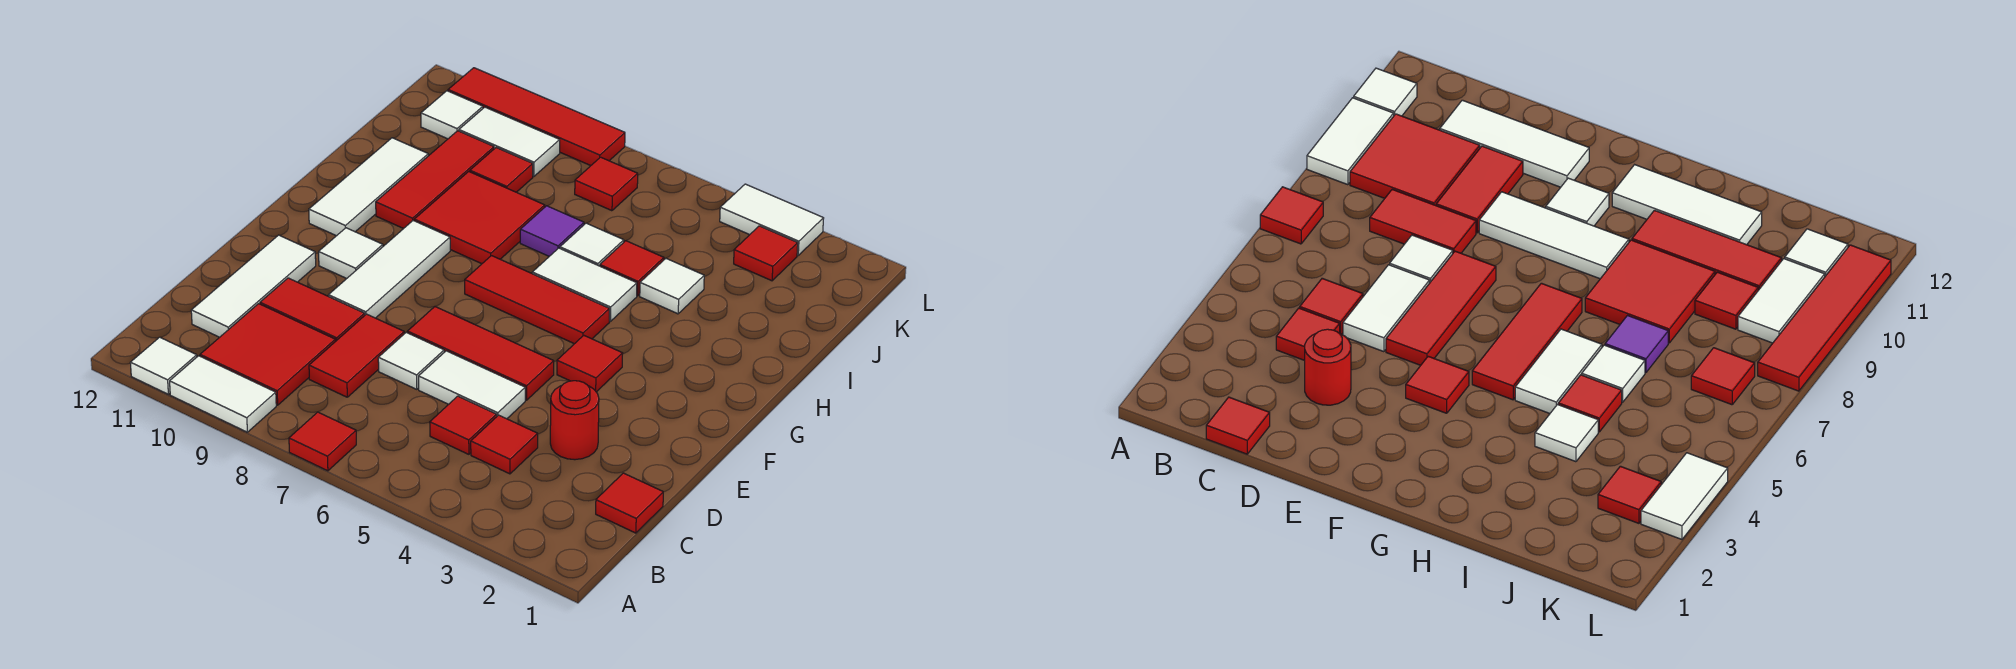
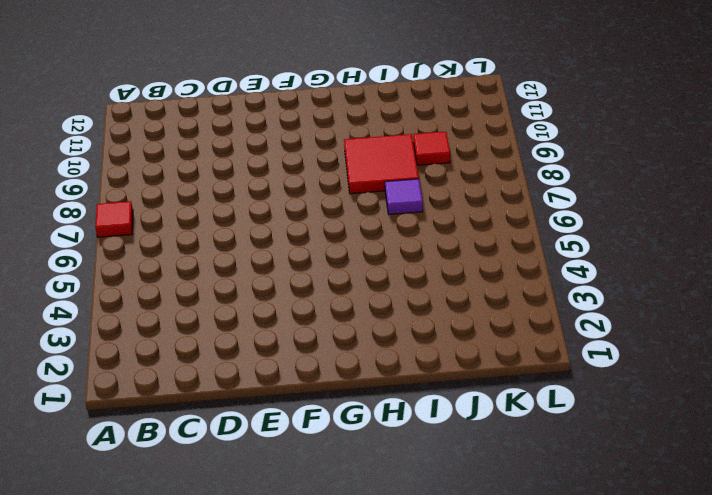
none -> white tile A9:A10 level 1
none -> white tile A11 level 1
none -> red tile B9:C10 level 1
none -> red tile C1 level 1

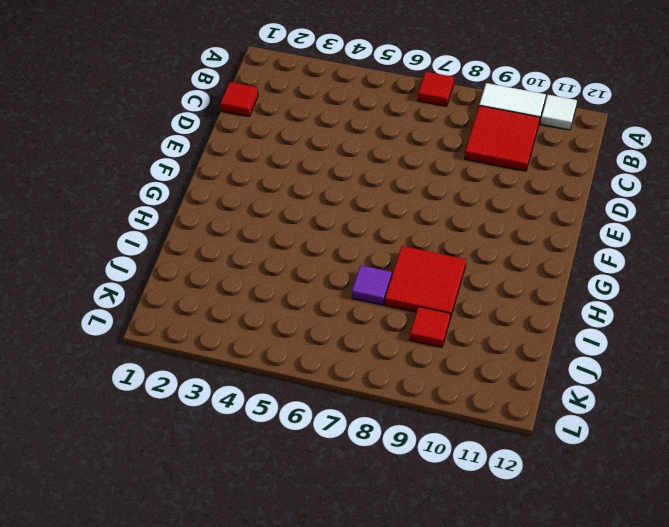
none -> red tile C4 level 1
none -> red tile C5 level 1
none -> red tile C8:D8 level 1
none -> white tile C11:E11 level 1

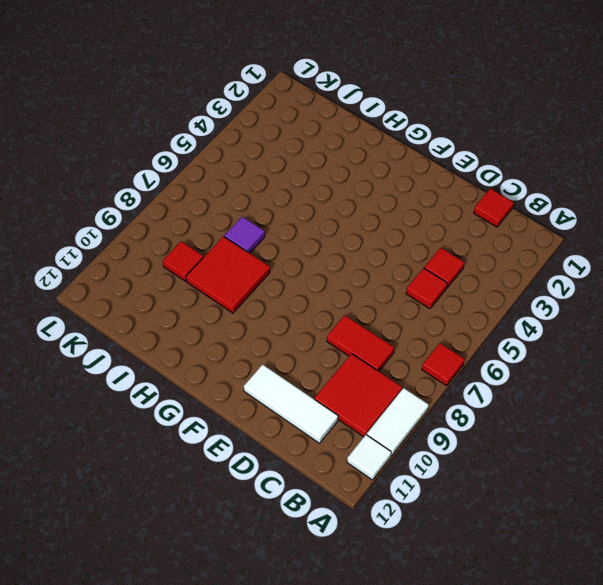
none -> red round brick D3 level 1
none -> white tile D5:D6 level 1
none -> white tile D7 level 1
none -> red tile D9:D10 level 1

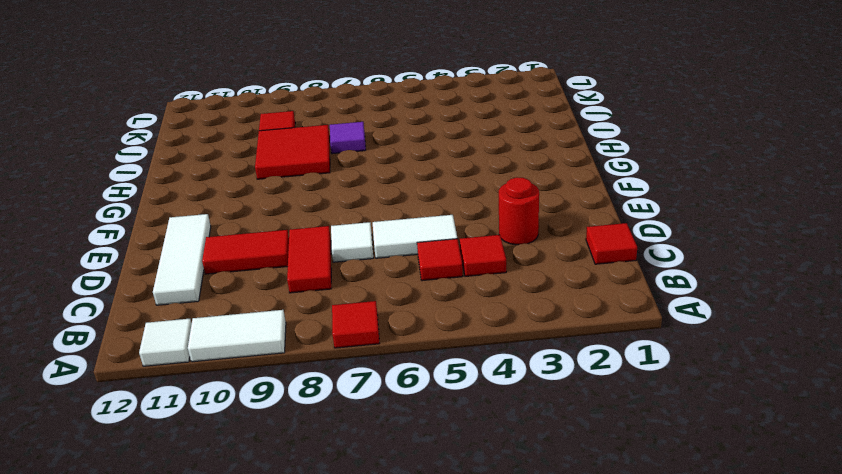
none -> red tile B9:C10 level 1
none -> red tile E5:E7 level 1
none -> white tile E9:G9 level 1
none -> red tile F4 level 1

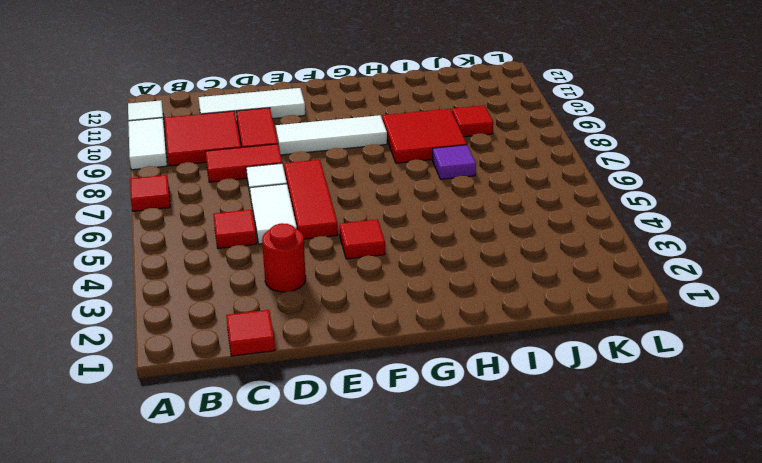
none -> red tile C4 level 1
none -> white tile F10 level 1
none -> red tile G5:G7 level 1
none -> white tile G11:I11 level 1

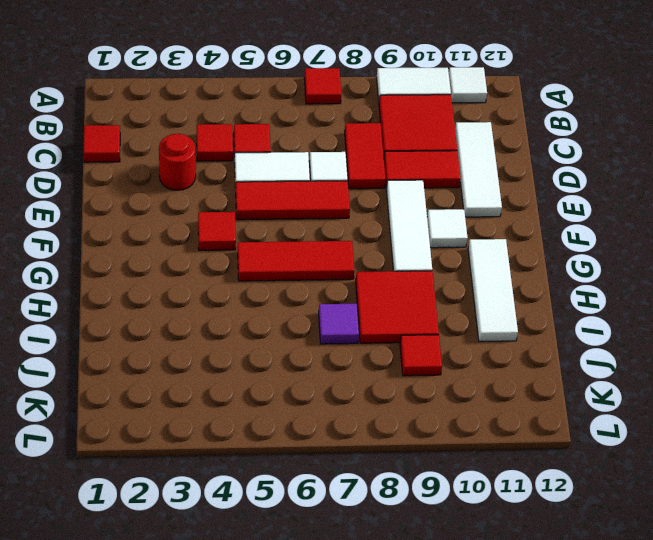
none -> white tile H5:H6 level 1
none -> red tile H10:J10 level 1
none -> white tile I4 level 1
none -> red tile I5 level 1

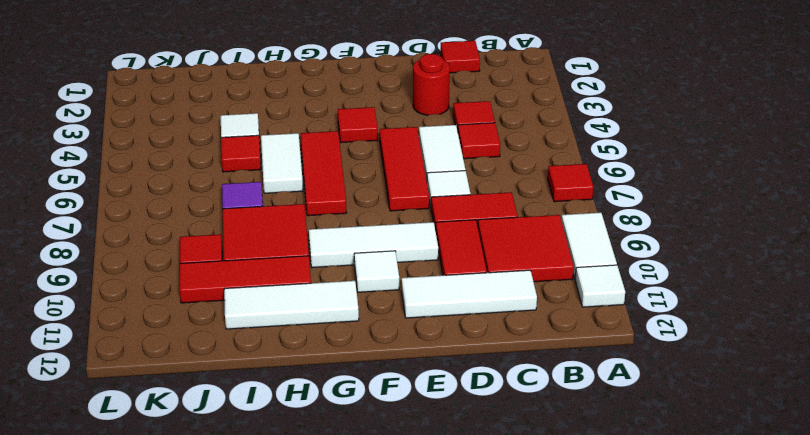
none -> white tile I6 level 1
none -> red tile K3 level 1
none -> red tile K7 level 1
none -> white tile K9:K10 level 1

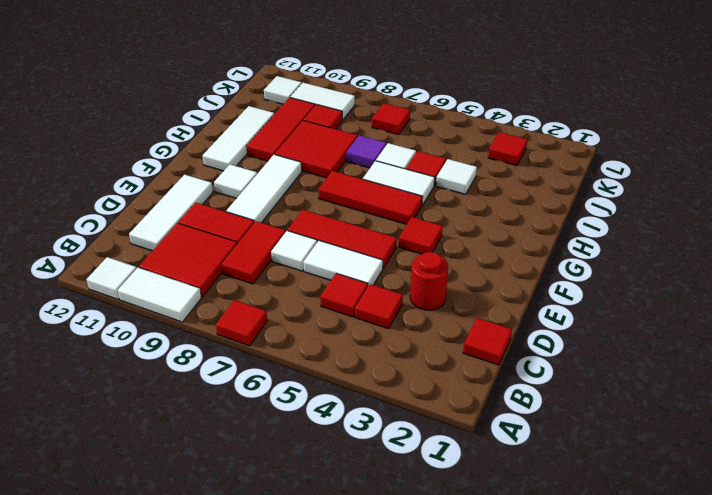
none -> white tile L3:L4 level 1
none -> red tile L8:L11 level 1

